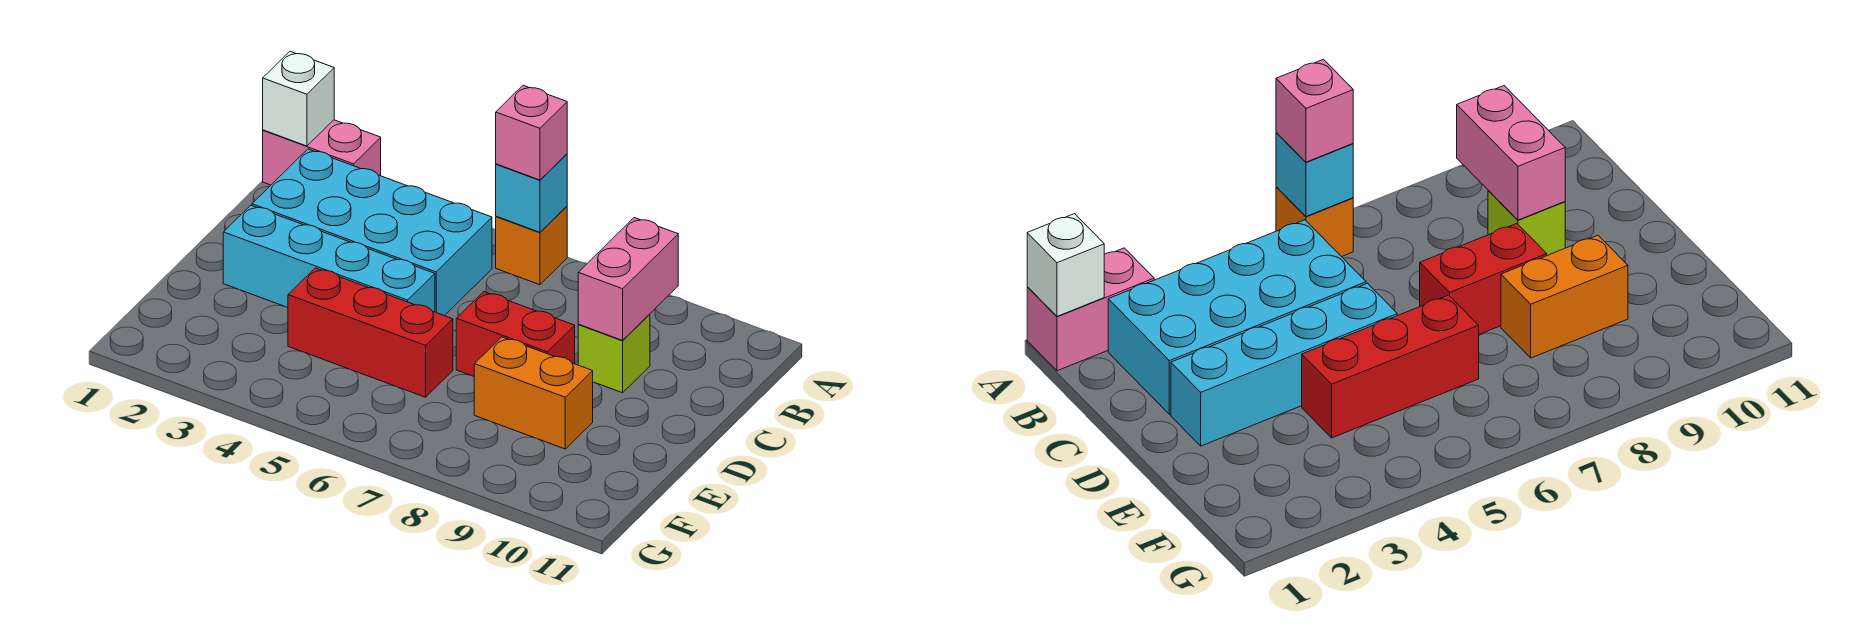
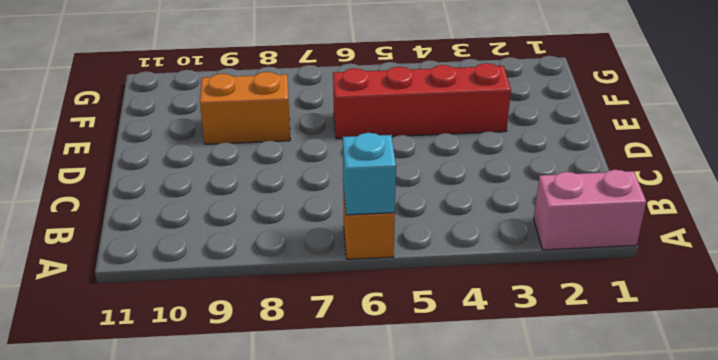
red brick E3:E6 level 1 -> red brick E4:E6 level 1
none -> cyan brick B2:C5 level 1
none -> lime brick C9 level 1
none -> cyan brick D2:D5 level 1

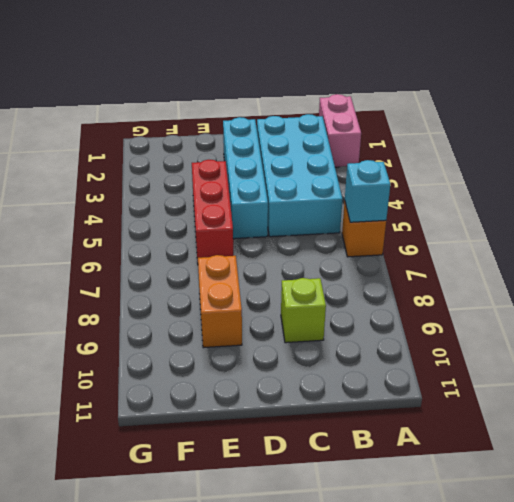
none -> red brick D7:D8 level 1
none -> white brick A1 level 2
none -> pink brick B9:C9 level 2

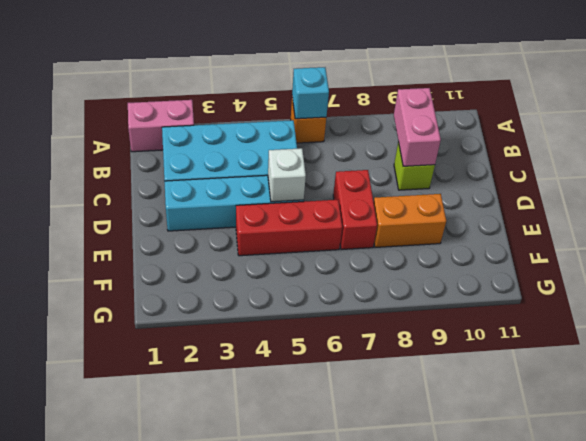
white brick D5 level 2 -> white brick A1 level 2
red brick D7:E7 level 1 -> red brick D7:D8 level 1
none -> pink brick A6 level 3

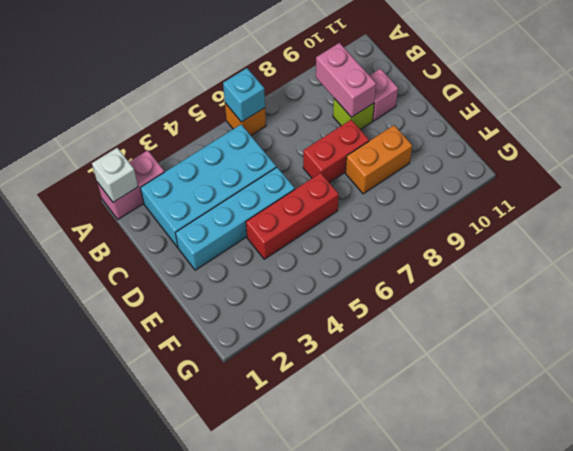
pink brick C10 level 1 -> pink brick A6 level 3

